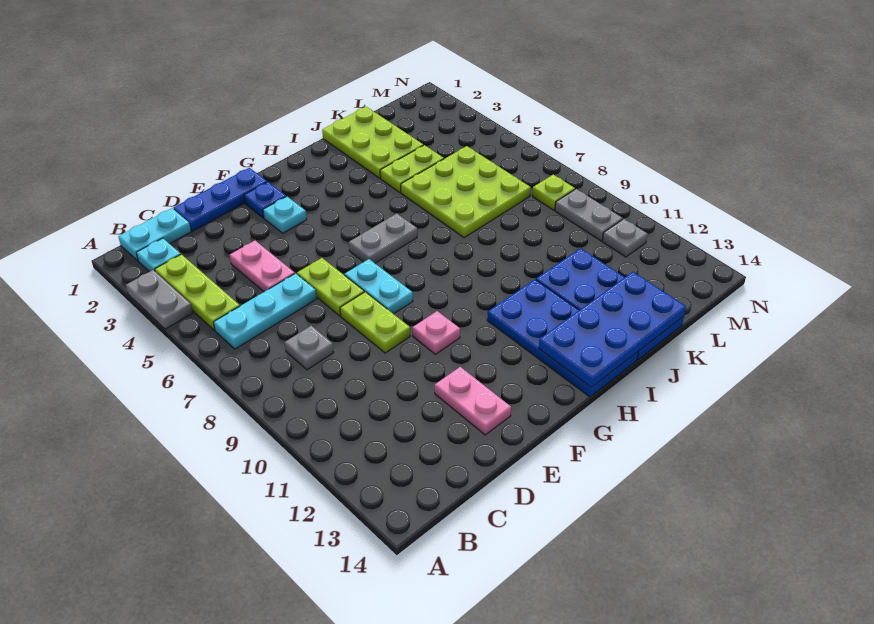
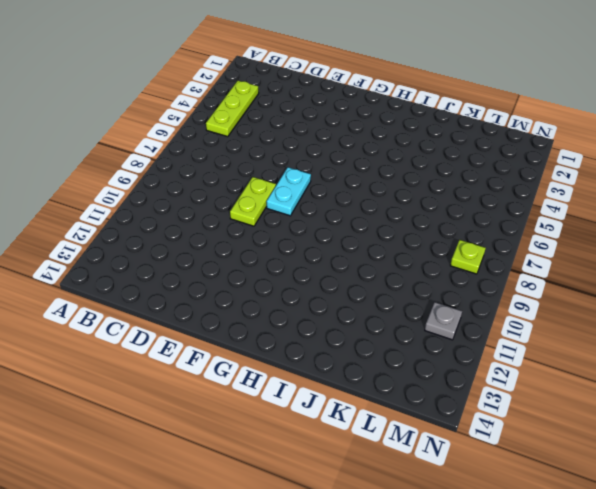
none -> grey plate A3:A4 level 1
none -> cyan plate B1:C1 level 1
none -> cyan plate B2 level 1

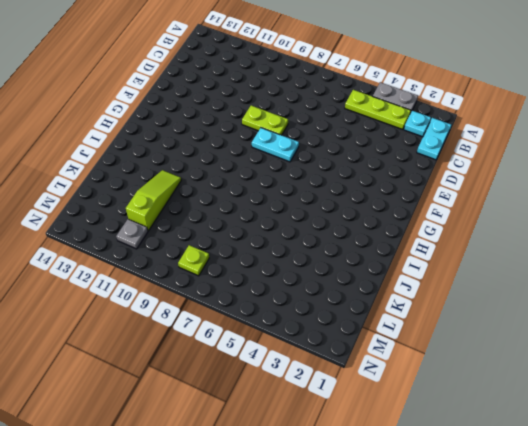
lime slope J11:L11 level 1 top L -> blue plate J11:K14 level 1
none -> cyan plate B6:D6 level 1
none -> grey plate C8 level 1
none -> blue plate D1:F1 level 1

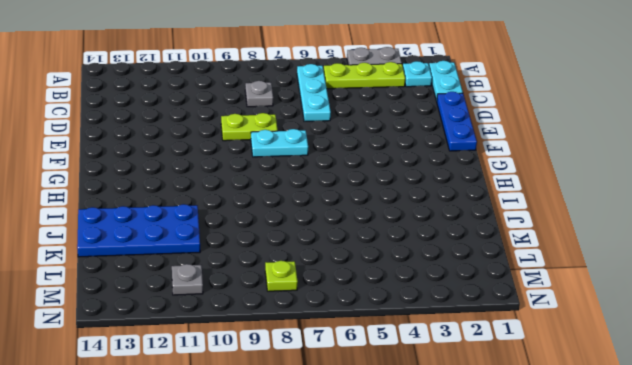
none -> pink plate D4:D5 level 1
none -> lime plate E6:E7 level 1
none -> pink plate E12:E13 level 1

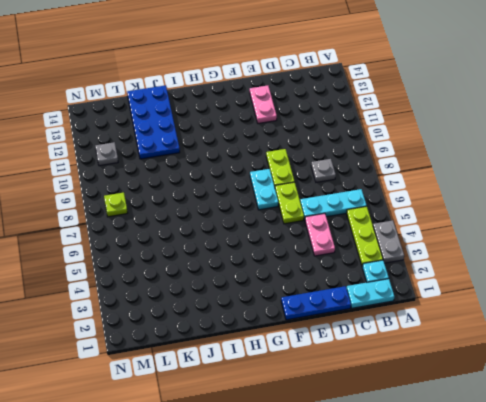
none -> blue plate F2 level 1
none -> cyan plate F3 level 1
none -> pink plate F10 level 1

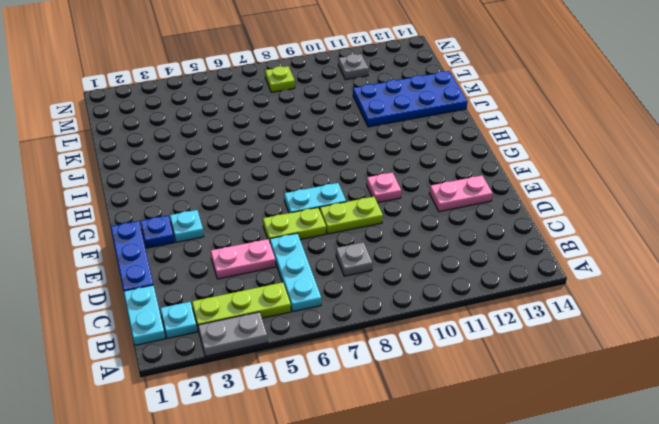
none -> grey plate G6:H6 level 1
none -> blue plate H11:I14 level 1
none -> lime plate J1:K3 level 1

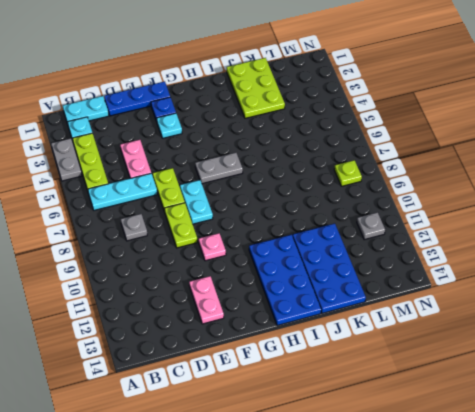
none -> lime plate J4:K4 level 1
none -> lime plate J5:L7 level 1
none -> grey plate M9:M10 level 1

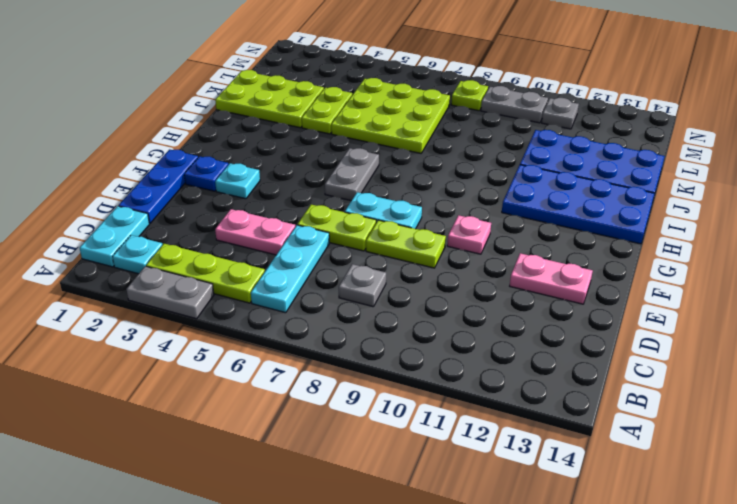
none -> blue plate H13:K14 level 2

